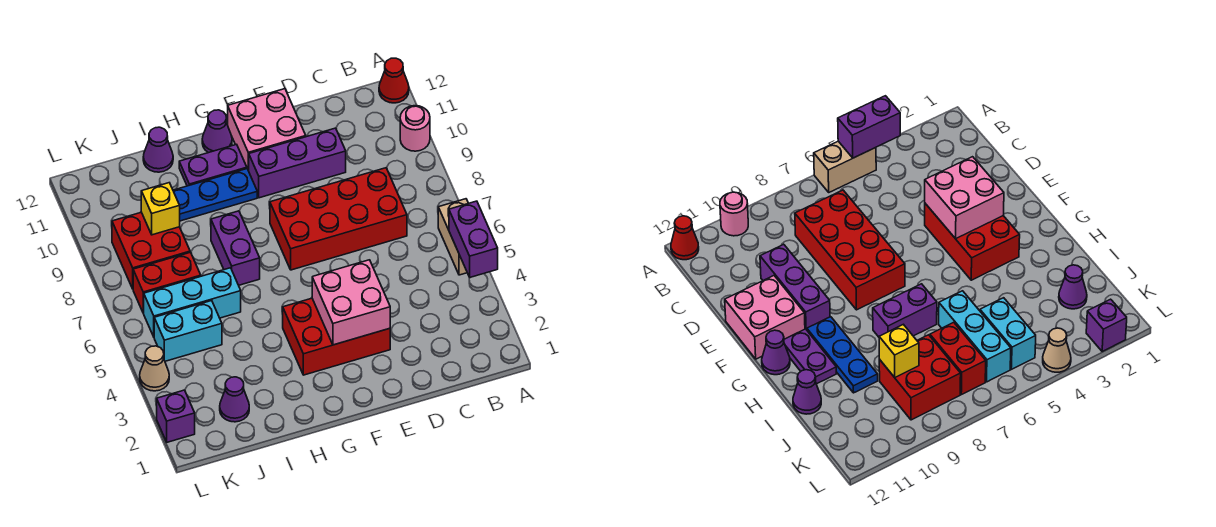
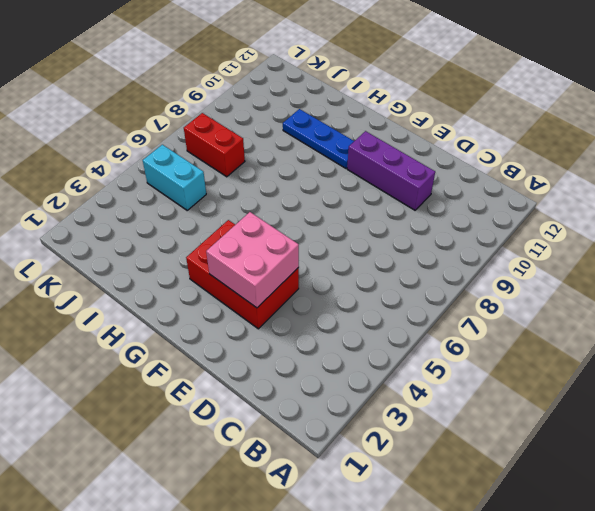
none -> tan brick A5:A6 level 1
none -> pink round brick A10 level 1
none -> red cone A12 level 1

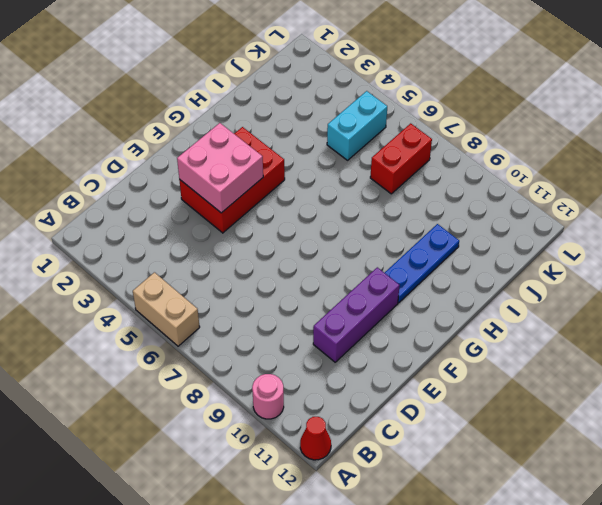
none -> red brick C7:F8 level 1
none -> pink brick E11:F12 level 1
none -> purple plate G11:H11 level 1

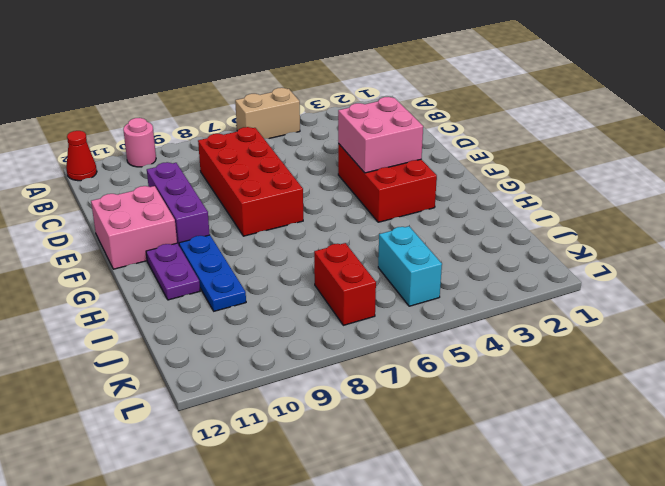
none -> purple cone G12 level 1
none -> purple brick H7:H8 level 1
none -> cyan brick I6:K6 level 1

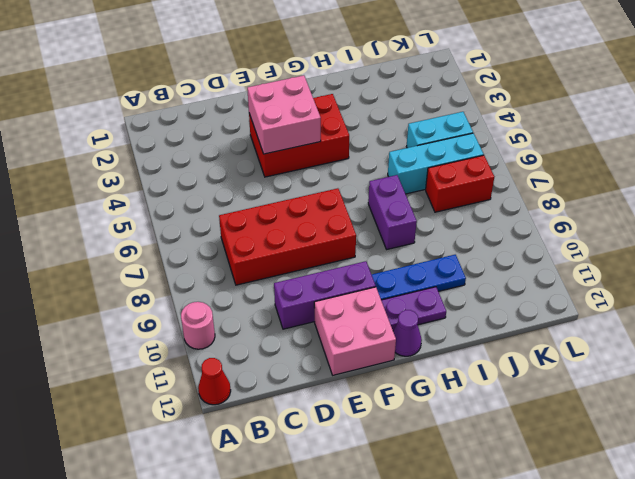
none -> tan brick A5:A6 level 1
none -> purple cone I12 level 1
none -> purple cone J2 level 1

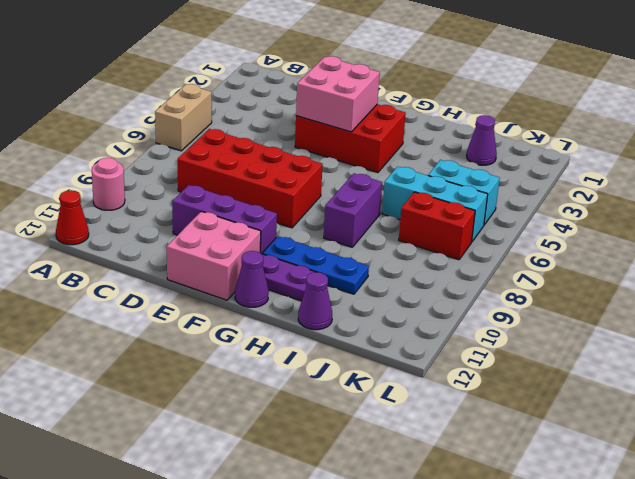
none -> red brick J8:K9 level 1
none -> purple brick L2 level 1
none -> tan cone L4 level 1

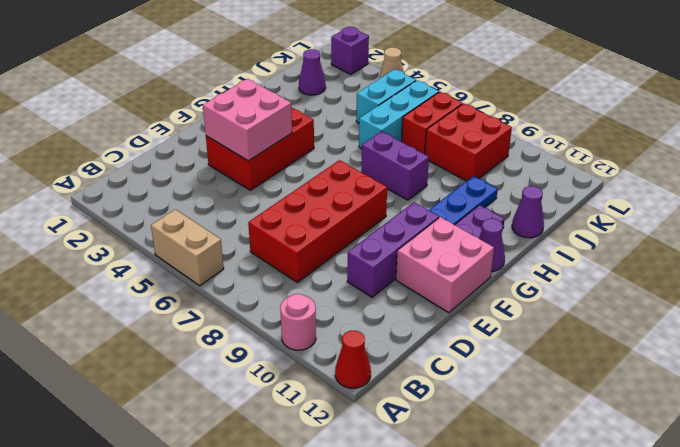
none -> purple brick A4:A5 level 2
none -> yellow brick J9 level 2

